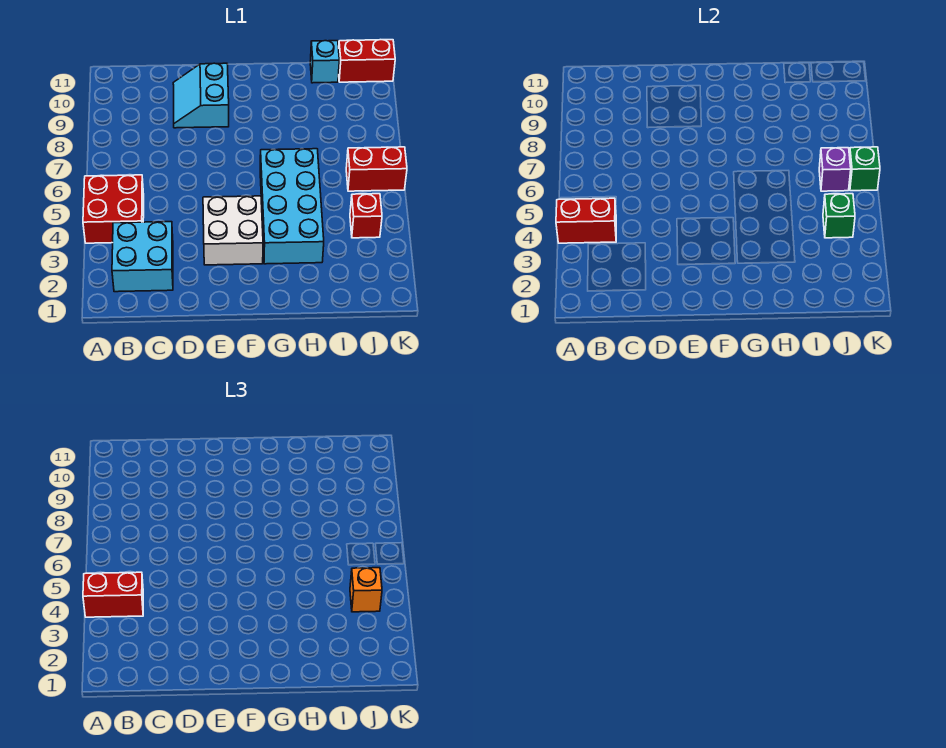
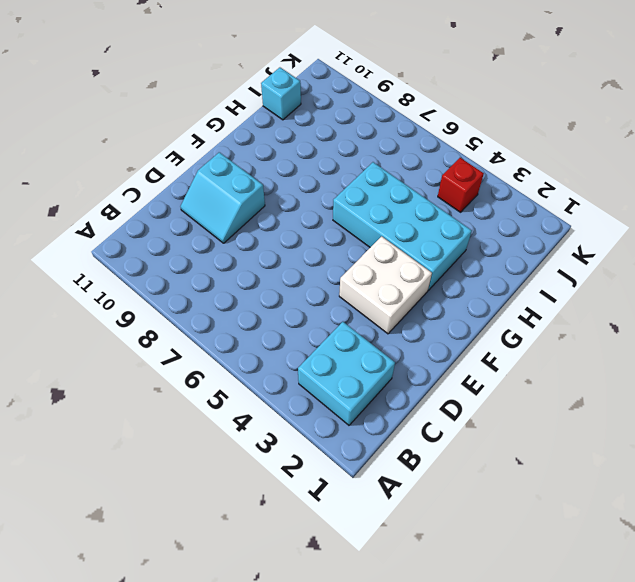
none -> red brick A4:B5 level 1
none -> red brick J6:K6 level 1
none -> red brick J11:K11 level 1

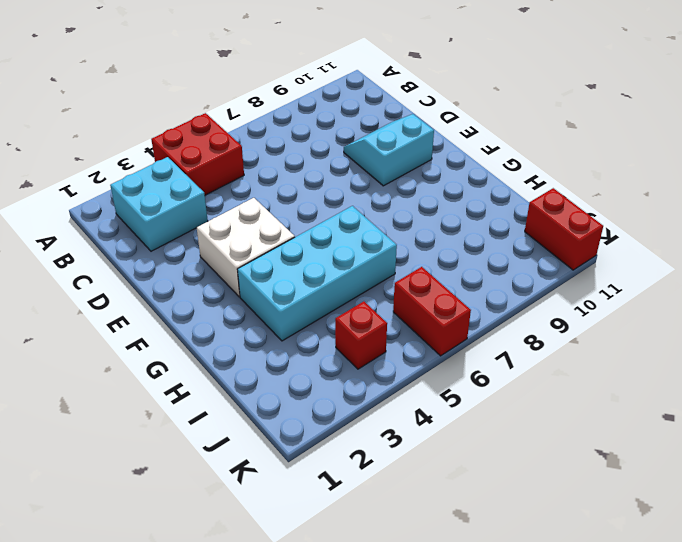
none -> cyan brick I11 level 1
none -> red brick A4:B4 level 2
none -> green brick J4 level 2

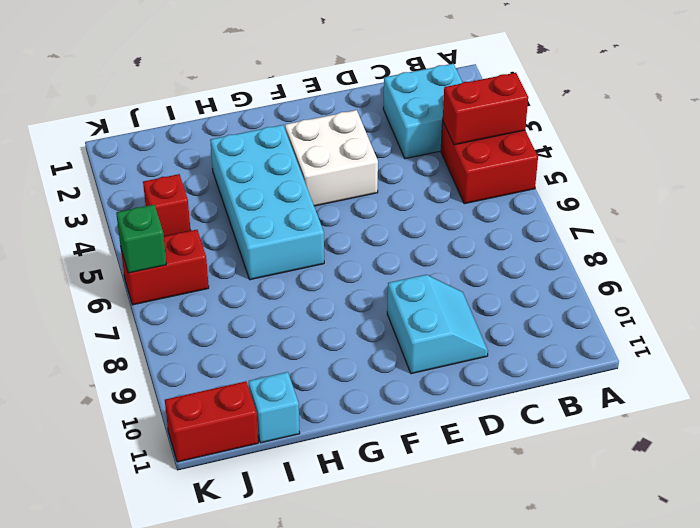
none -> green brick J4 level 2
none -> purple brick J6 level 2
none -> red brick A4:B4 level 3

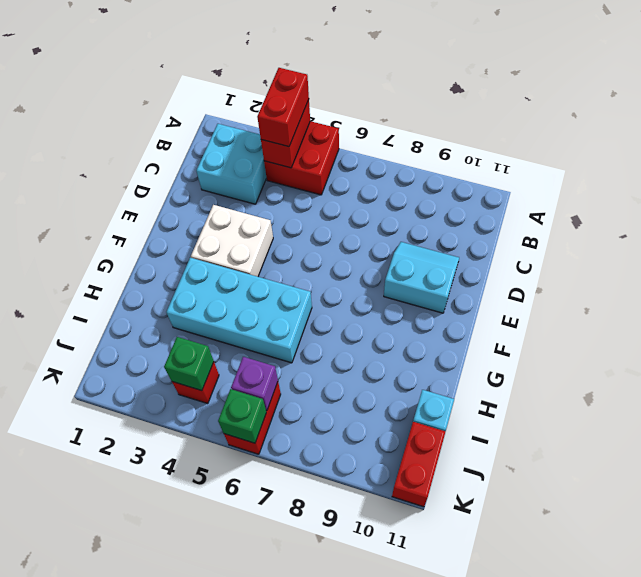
none -> orange brick J4 level 3

